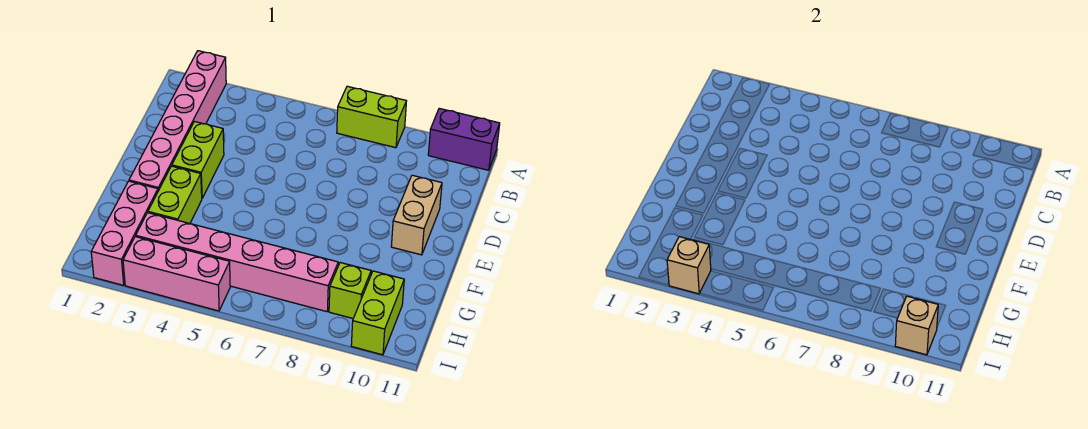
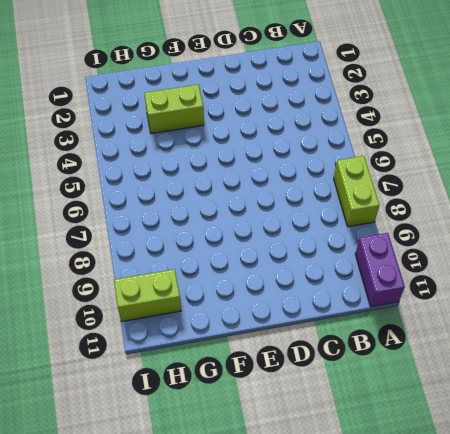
none -> pink brick A2:F2 level 1
none -> lime brick D3:E3 level 1
none -> tan brick D10:E10 level 1

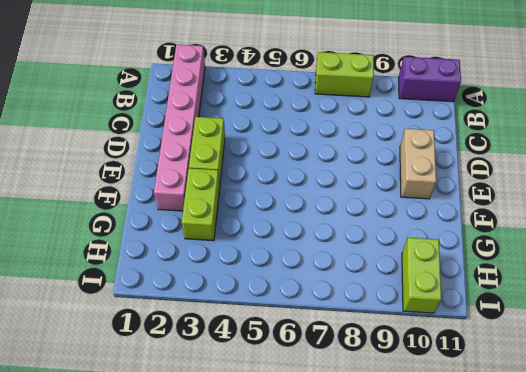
none -> pink brick G2:I2 level 1
none -> pink brick H3:H8 level 1
none -> lime brick H9 level 1

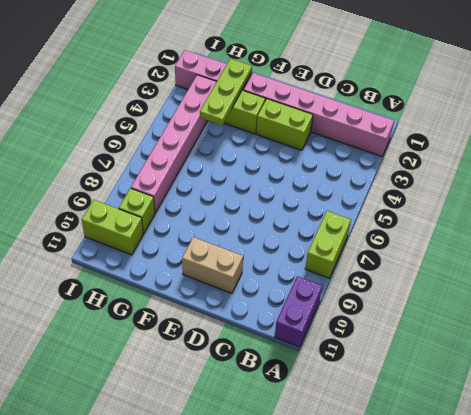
lime plate G2:G4 level 2 -> none
none -> pink brick I3:I5 level 1
none -> tan brick I3 level 2
none -> tan brick I10 level 2

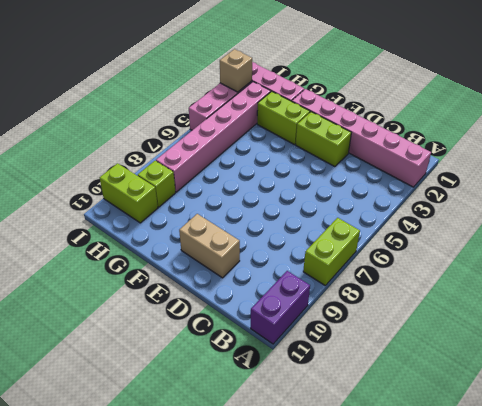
none -> tan brick I10 level 2

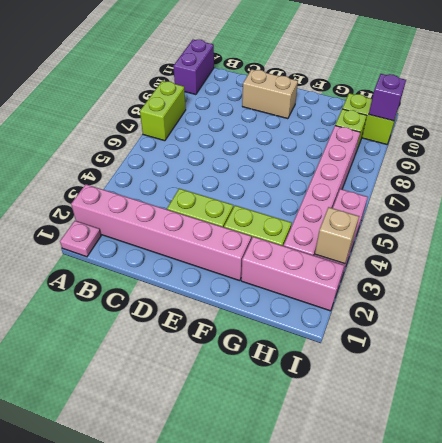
pink plate A1 level 1 -> none
purple brick I10 level 2 -> tan brick I10 level 2

